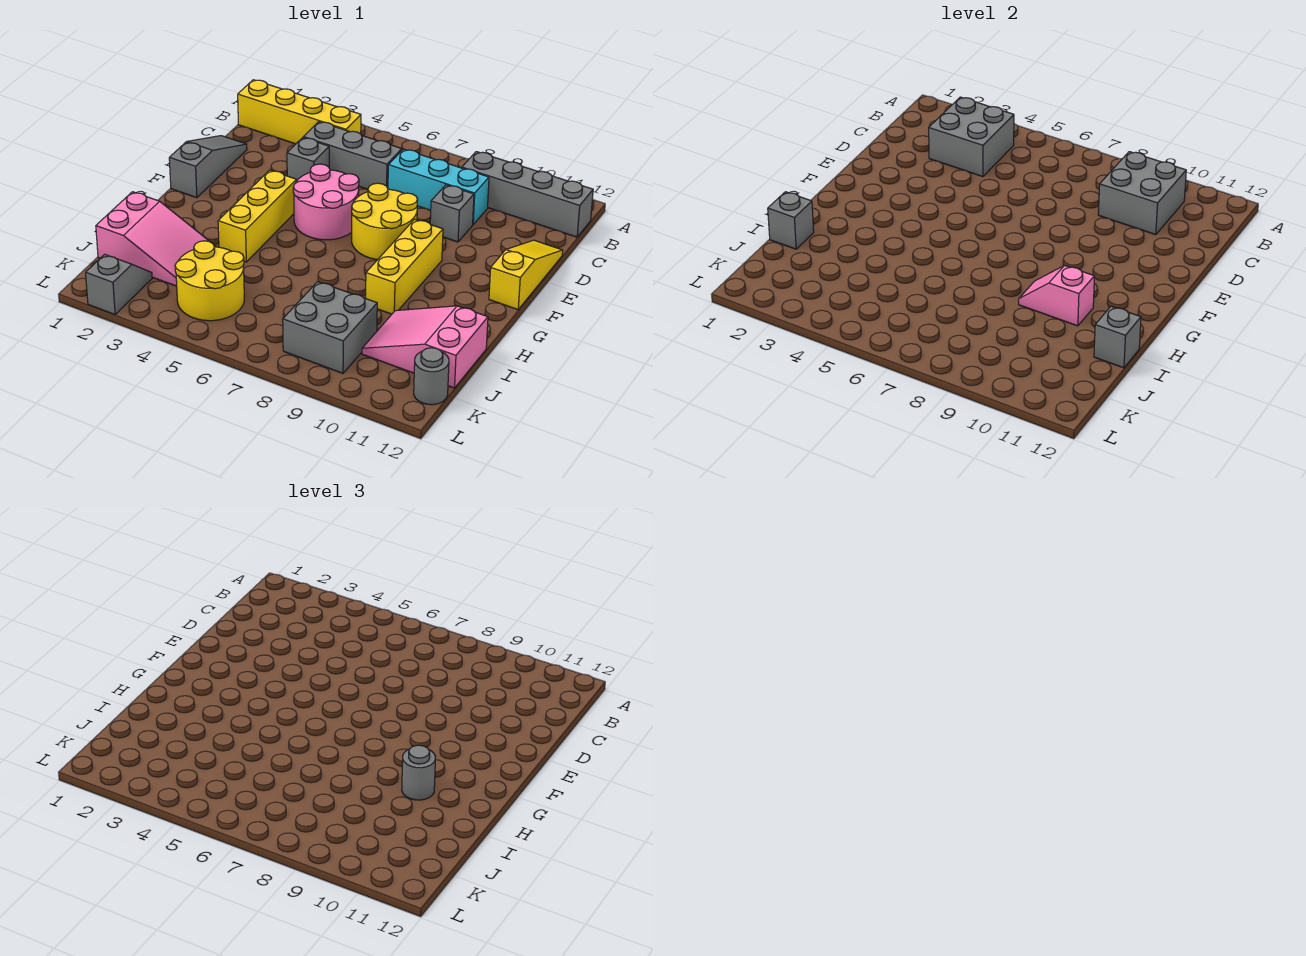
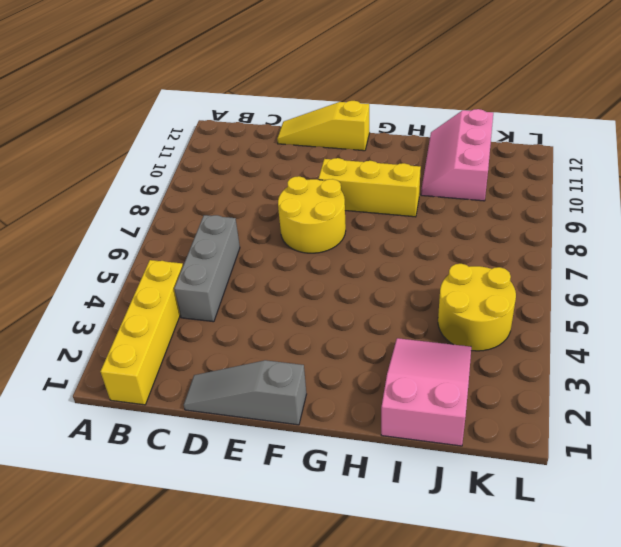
pink slope I10:J12 level 1 top J -> pink slope I10:J12 level 1 top 12
none -> grey brick B9:B12 level 1
none -> cyan brick C7:C9 level 1
none -> grey brick D4 level 1

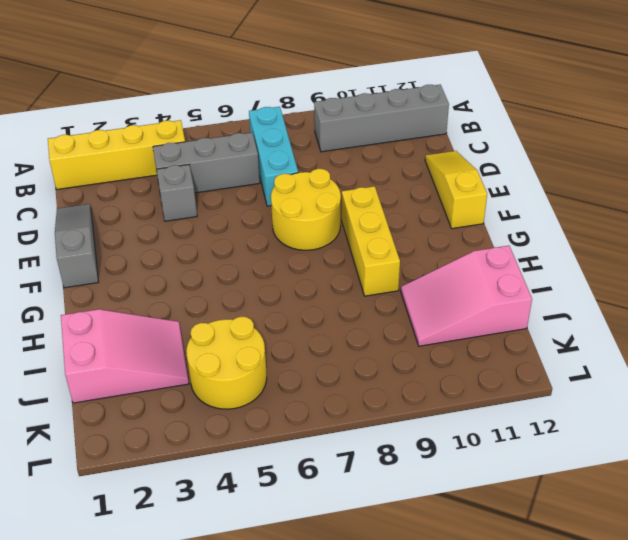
cyan brick B7:D7 level 1 -> cyan brick C7:C9 level 1
none -> grey brick D9 level 1
none -> pink round brick E5:F6 level 1
none -> yellow brick F4:H4 level 1

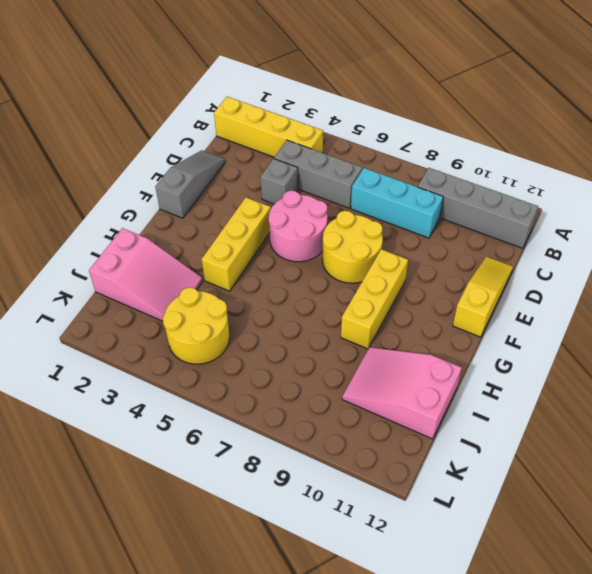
none -> grey brick D9 level 1
none -> grey brick J8:K9 level 1
none -> grey slope K2:L2 level 1 top L

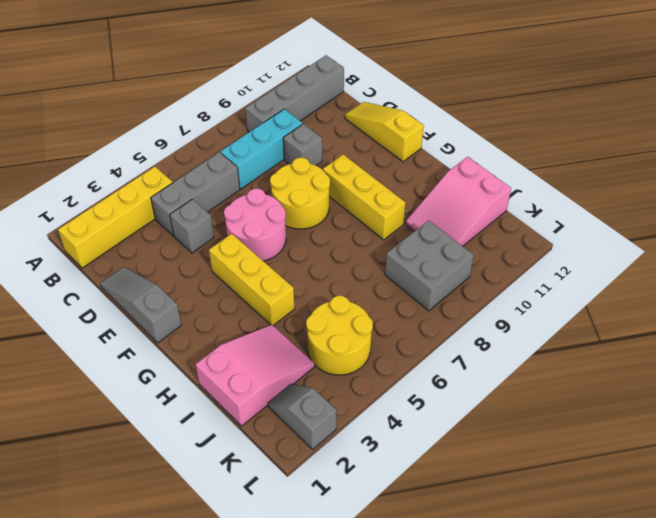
none -> grey round brick K12 level 1
none -> grey brick B3:C4 level 2
none -> grey brick B9:C10 level 2

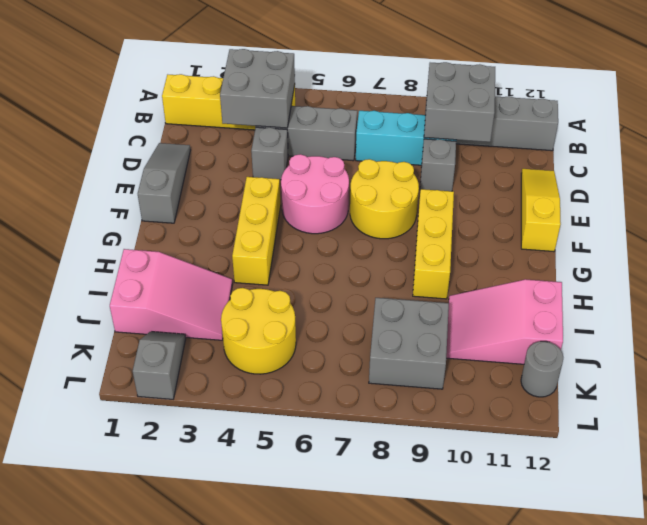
none -> pink slope H9:H10 level 2 top 10
none -> grey brick I1 level 2
none -> grey brick I12 level 2

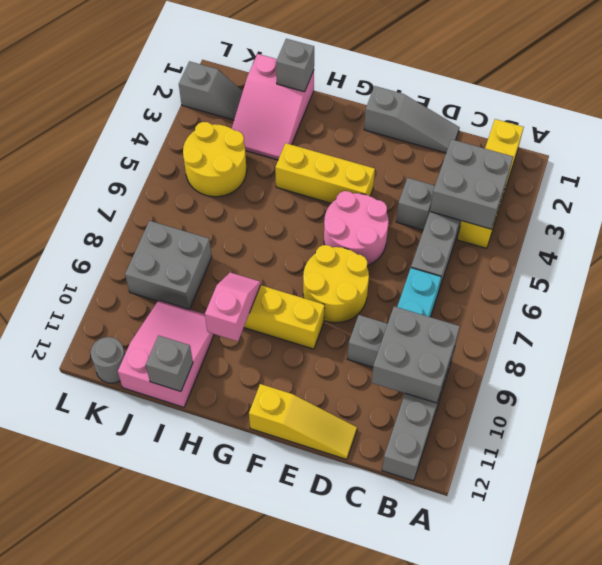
none -> grey round brick H10 level 3

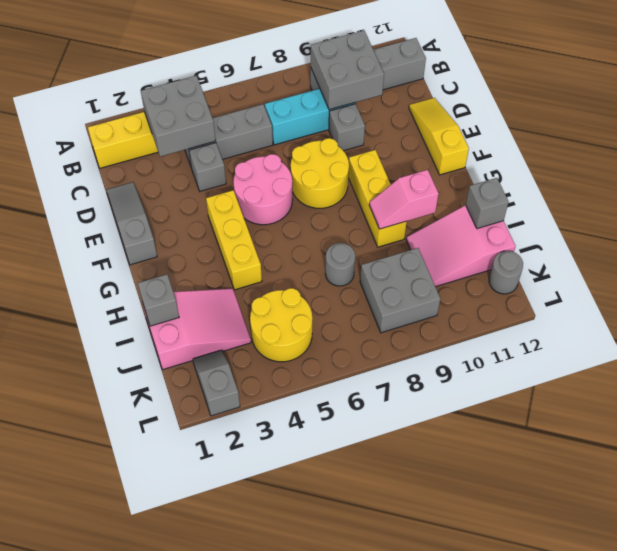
grey round brick I7 level 1 -> grey round brick H10 level 3

